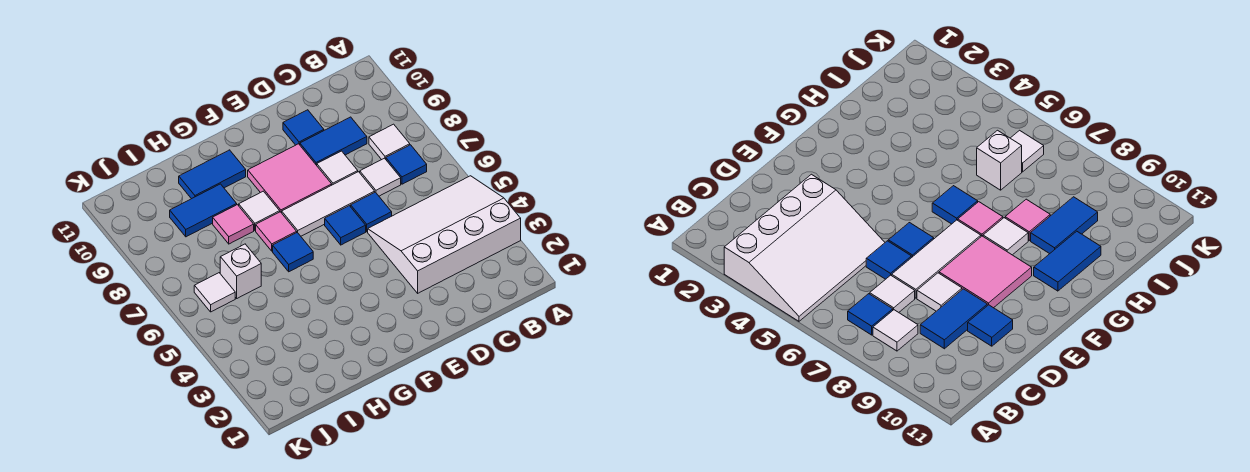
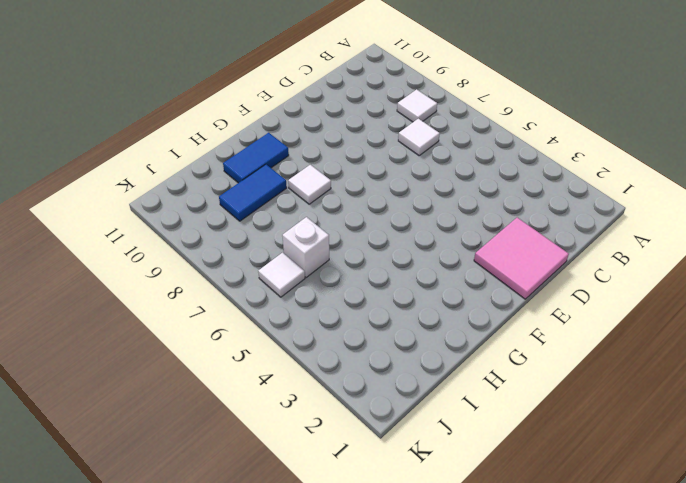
pink tile D1:E2 level 1 -> pink tile E8:F9 level 1
none -> white slope A3:D5 level 1 top 3
none -> blue tile B7 level 1
none -> blue tile C9:D9 level 1

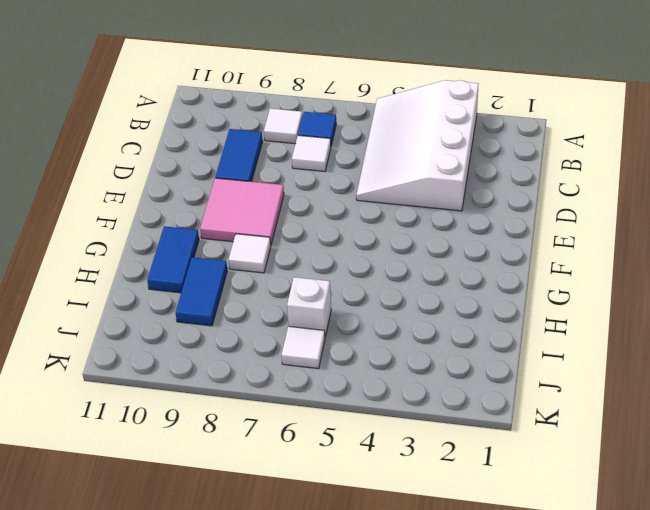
none -> blue tile D6 level 1
none -> white tile D7:F7 level 1
none -> white tile D8 level 1

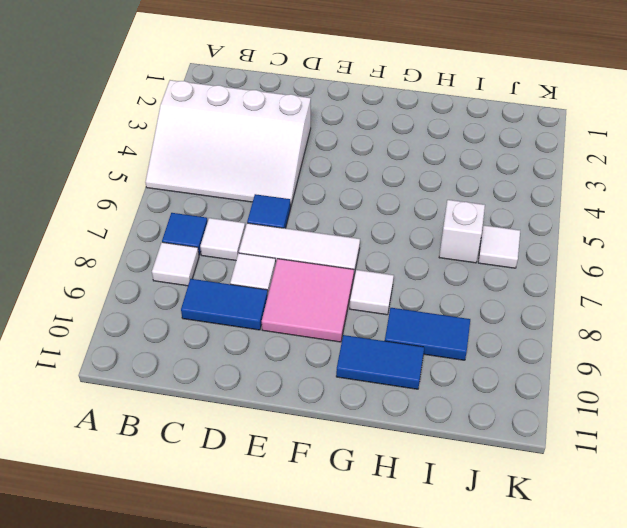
none -> blue tile D10 level 1
none -> blue tile E6 level 1
none -> blue tile G6 level 1

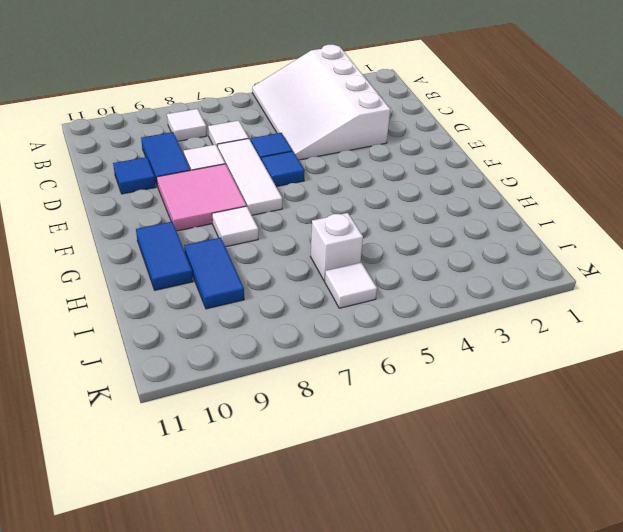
none -> blue tile B7 level 1
none -> blue tile G6 level 1
none -> pink tile G7 level 1

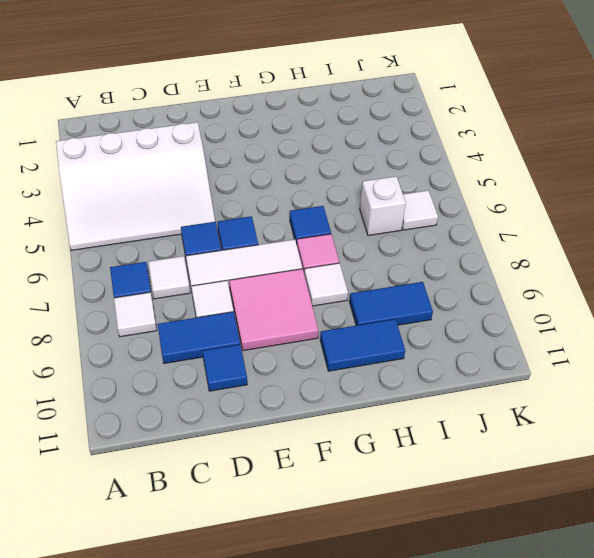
none -> pink tile H8 level 1

